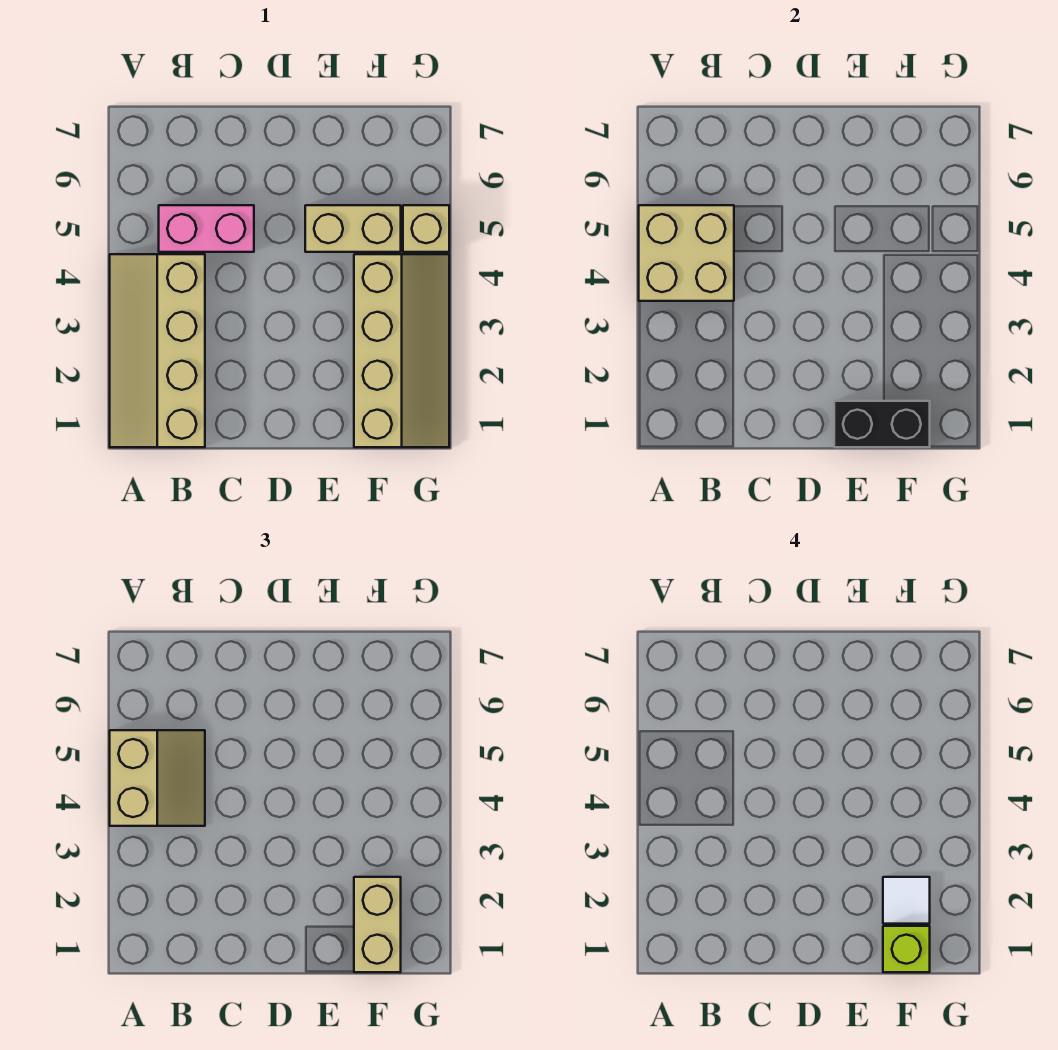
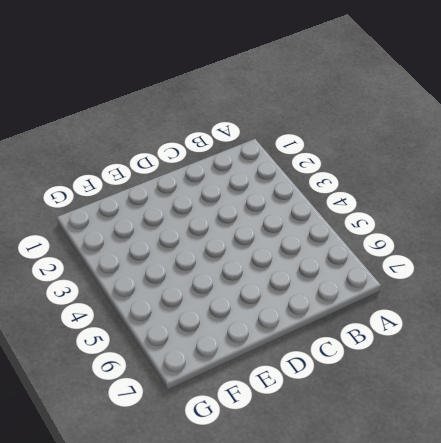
none -> tan slope A1:B4 level 1 top B
none -> pink brick B5:C5 level 1

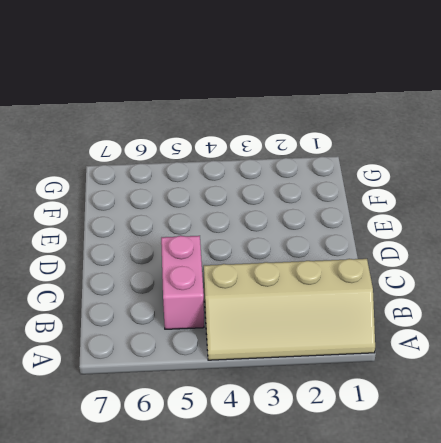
none -> tan brick E5:F5 level 1
none -> tan slope F1:G4 level 1 top F

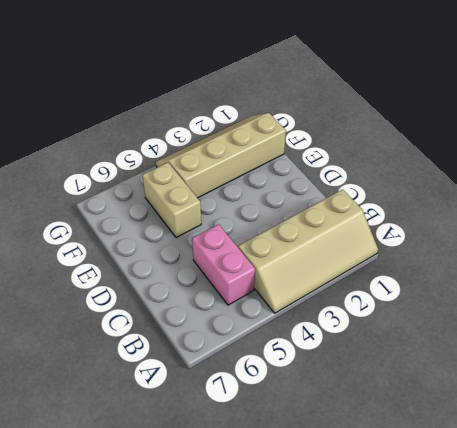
none -> tan brick G5 level 1
none -> tan brick A4:B5 level 2

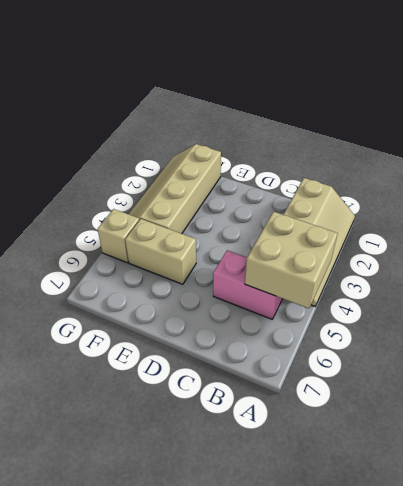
none -> black brick E1:F1 level 2
none -> tan slope A4:B5 level 3 top A

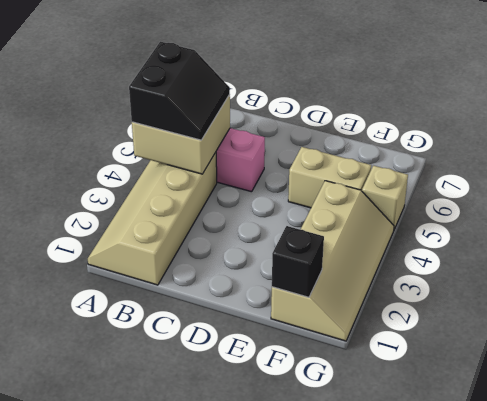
black slope A4:B5 level 3 top A -> tan slope A4:B5 level 3 top A
black brick F1 level 2 -> black brick E1:F1 level 2
none -> tan brick F1:F2 level 3
none -> lime brick F1 level 4

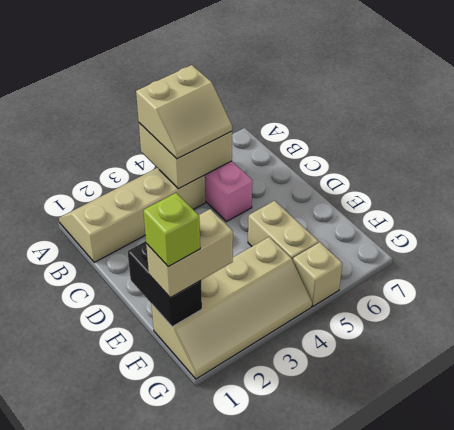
none -> white tile F2 level 4

